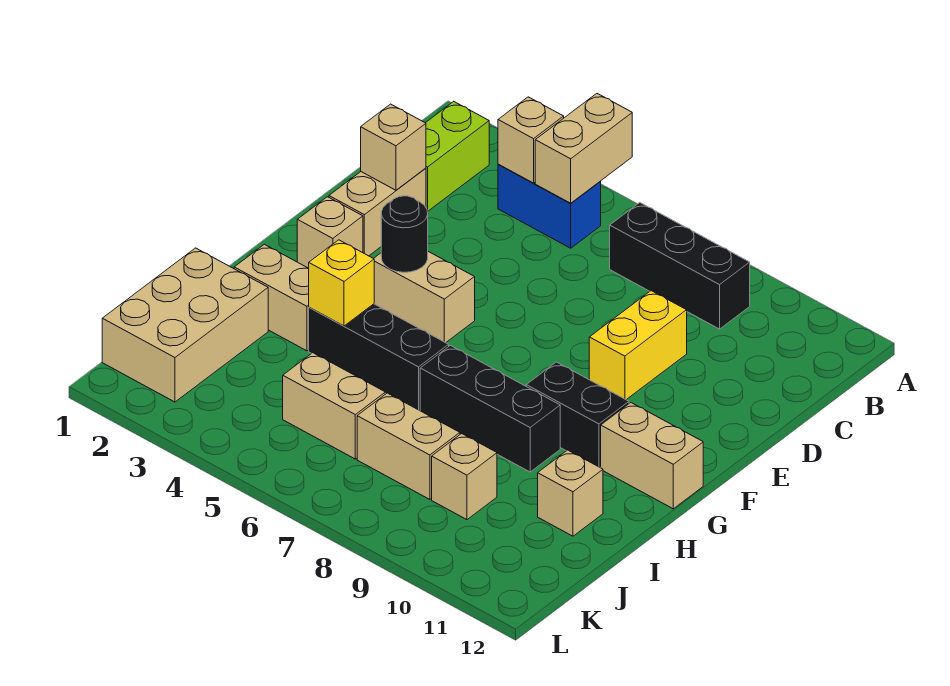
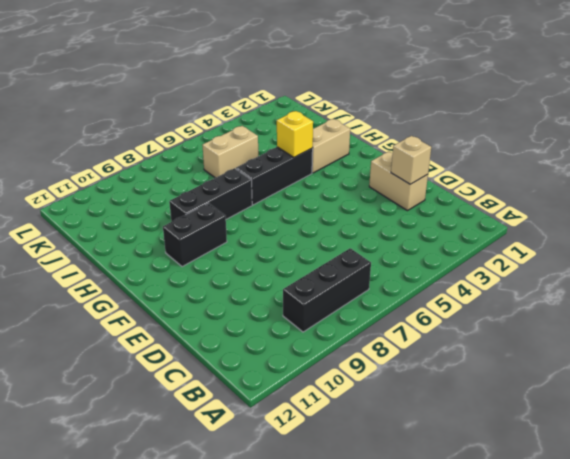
none -> lime brick B2:C2 level 1
none -> blue brick B4:B5 level 1
none -> yellow brick D9:E9 level 1

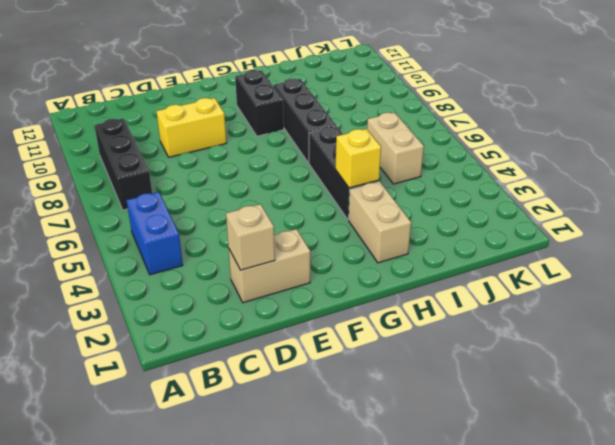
none -> lime brick B2:C2 level 1
none -> tan brick F2 level 1
none -> tan brick F4:F5 level 1

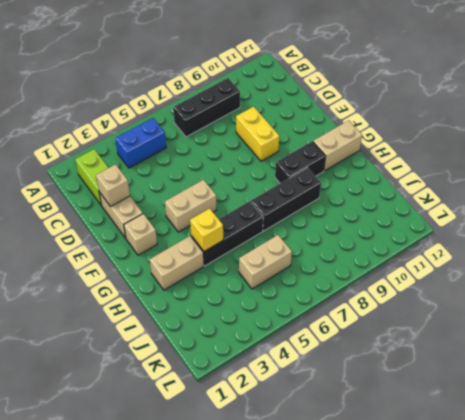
none -> tan brick I1:K2 level 1
none -> tan brick I11 level 1
none -> tan brick J7:J8 level 1

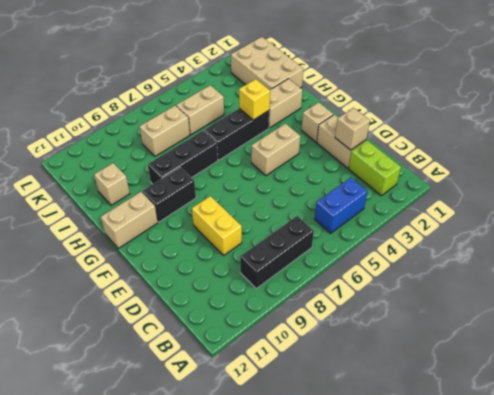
none -> tan brick J9 level 1
none -> tan brick A5:B5 level 2
none -> tan brick B4 level 2

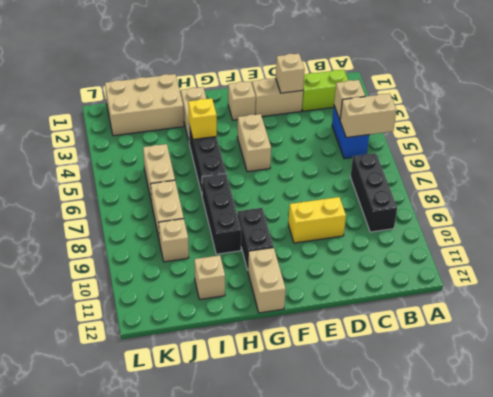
none -> black round brick F4 level 2

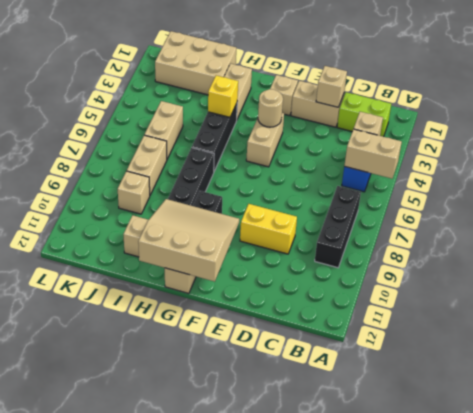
tan round brick F4 level 2 -> black round brick F4 level 2
tan slope F10:H12 level 2 top 12 -> none

